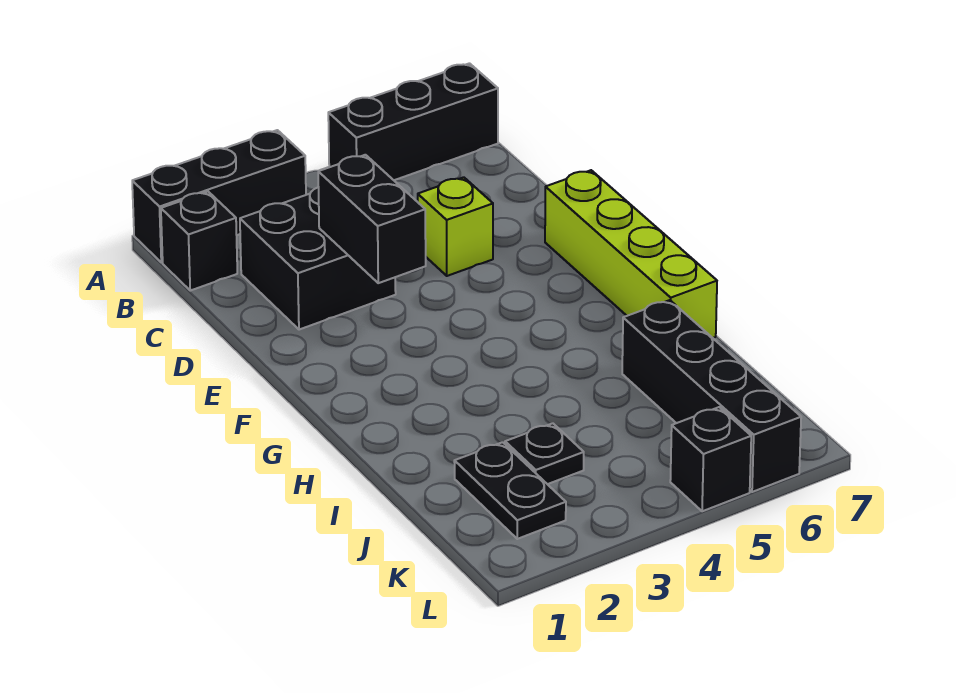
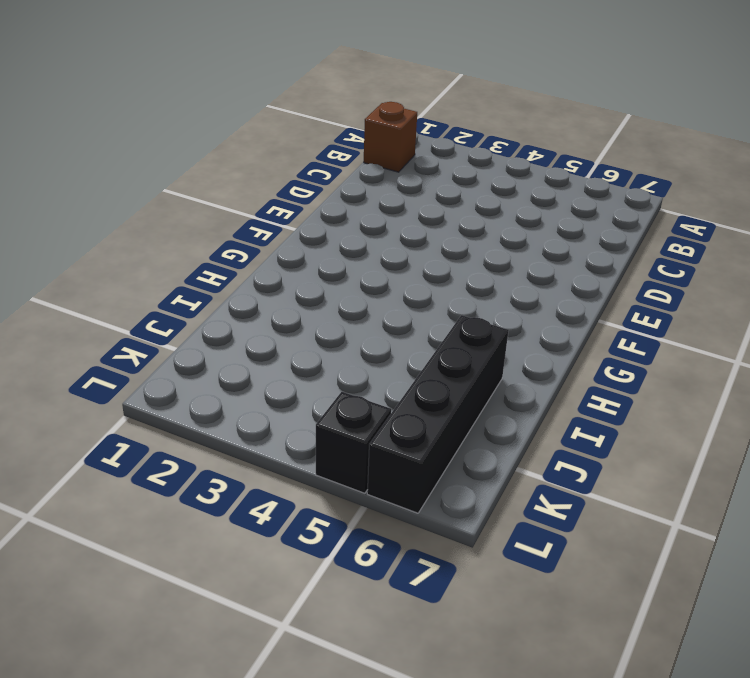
brown brick B1 level 1 -> black brick B1 level 1
none -> black brick A1:A3 level 1
none -> black brick A5:A7 level 1

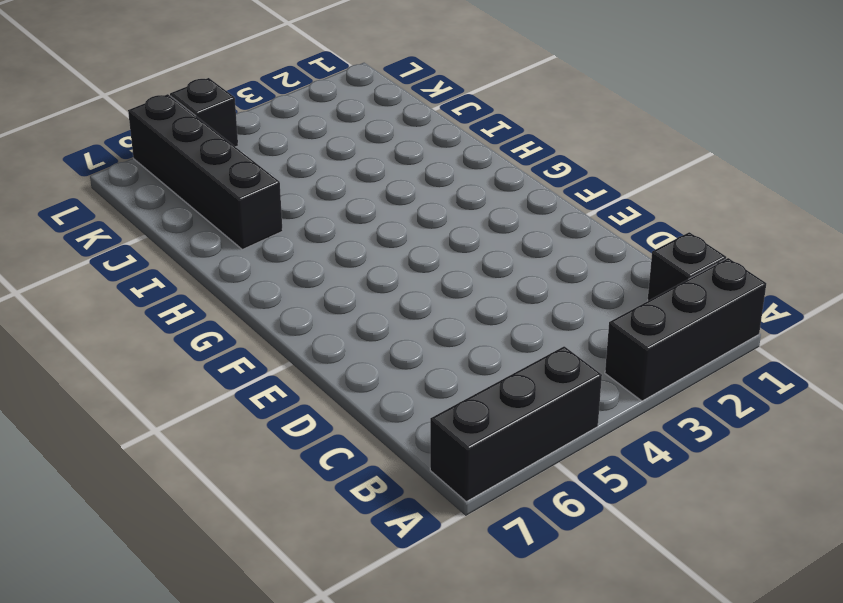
none -> black brick C2:D3 level 1
none -> lime brick D5 level 1

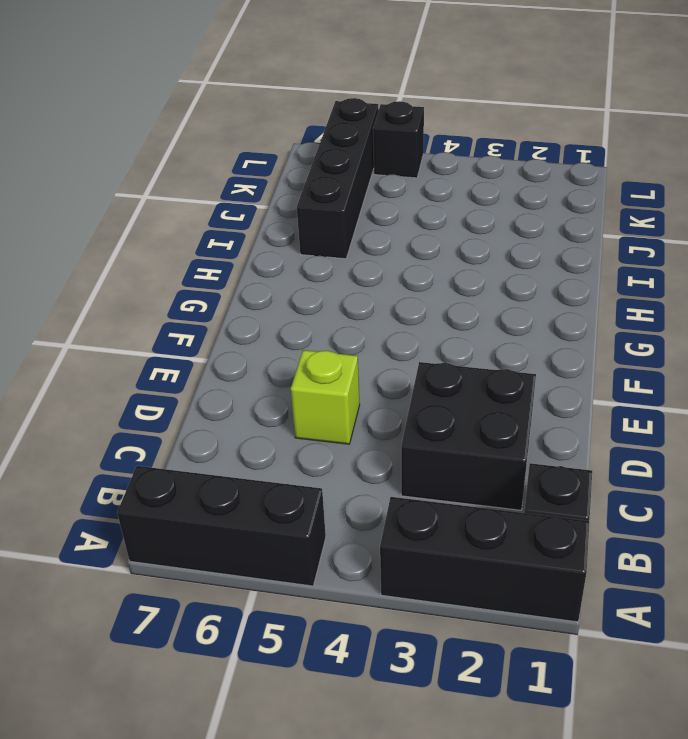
none -> lime brick E7:H7 level 1
none -> black plate J2:K2 level 1

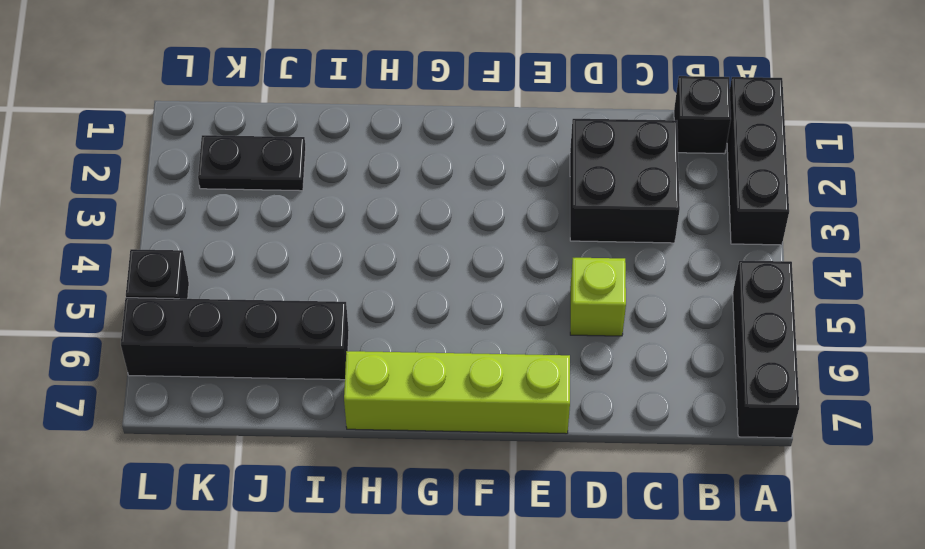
none -> black plate J3 level 1
none -> black brick D3:E3 level 2

